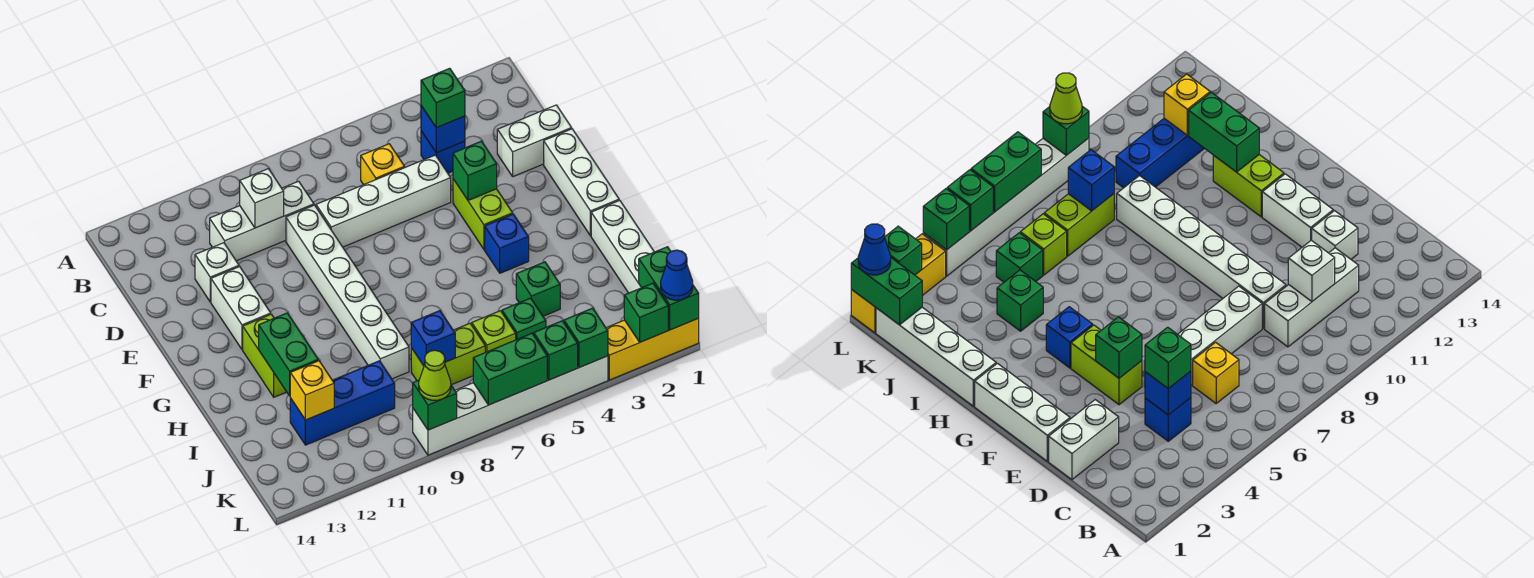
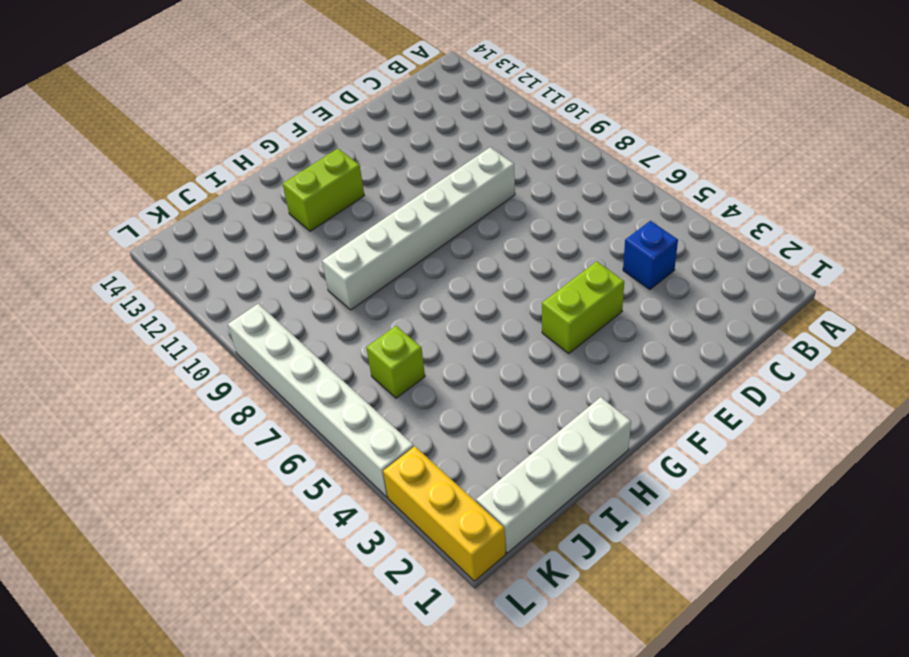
none -> yellow brick C6 level 1
none -> white brick C9:C11 level 1
none -> white brick D1:D2 level 1
none -> white brick D5:D8 level 1

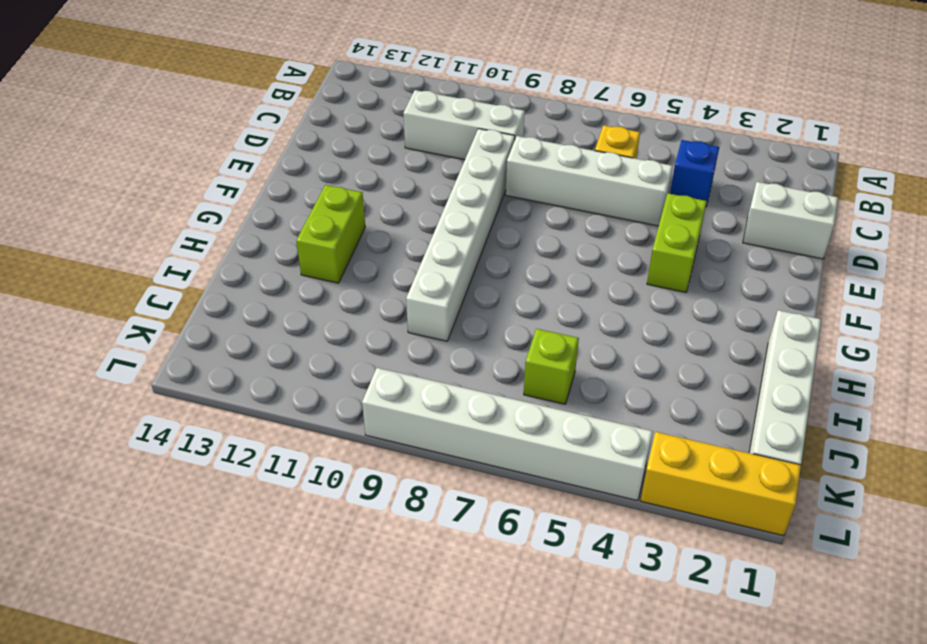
none -> white brick D12 level 1
none -> white brick E1:G1 level 1
none -> white brick E12:F12 level 1
none -> blue brick G4 level 1

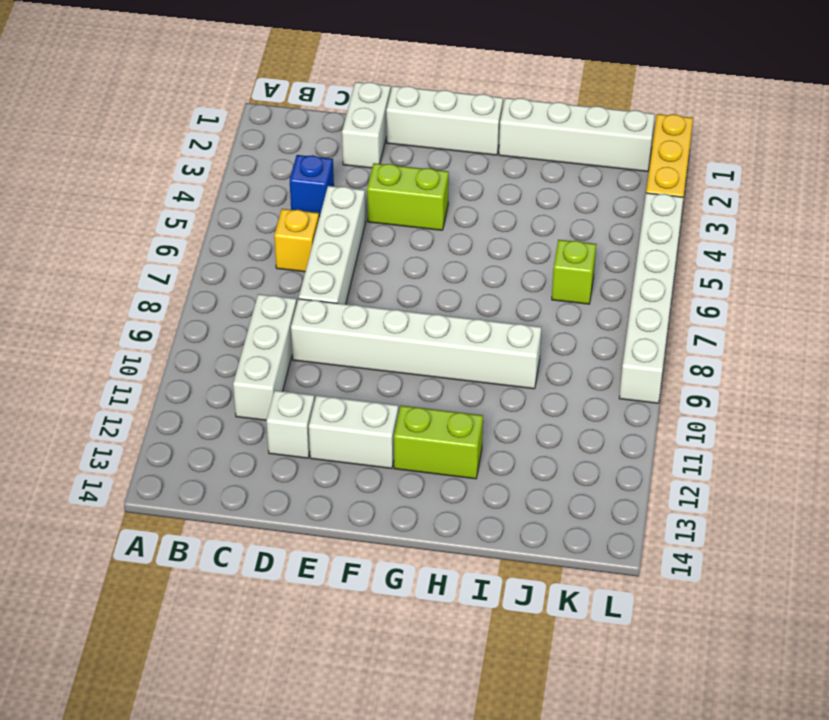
none -> blue brick G4 level 1
none -> green brick I4 level 1
none -> green brick J5 level 1
none -> lime brick J7:J8 level 1

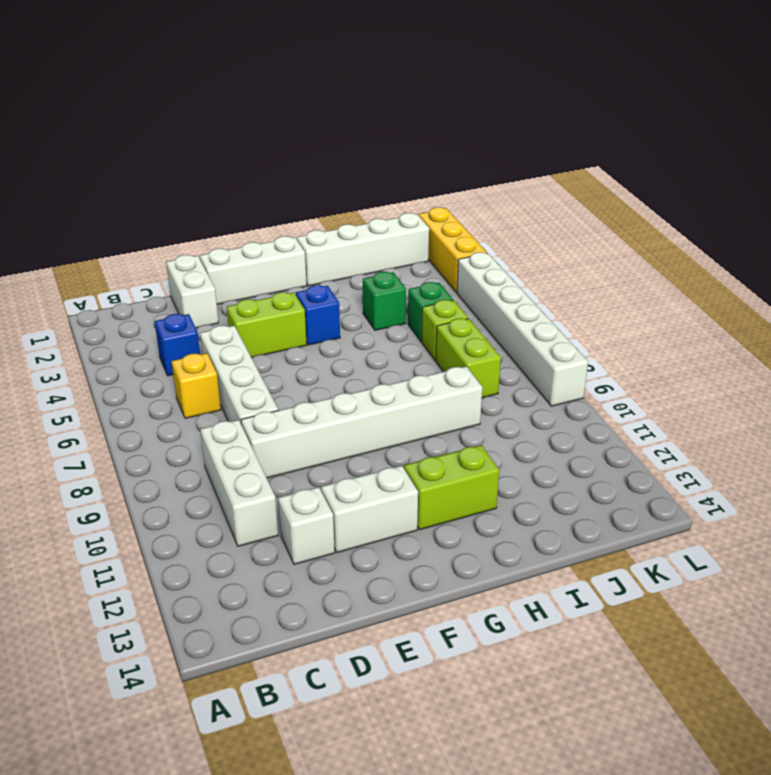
none -> blue brick J10:J12 level 1
none -> blue brick C4 level 2
none -> white brick C10 level 2
none -> green brick E4 level 2

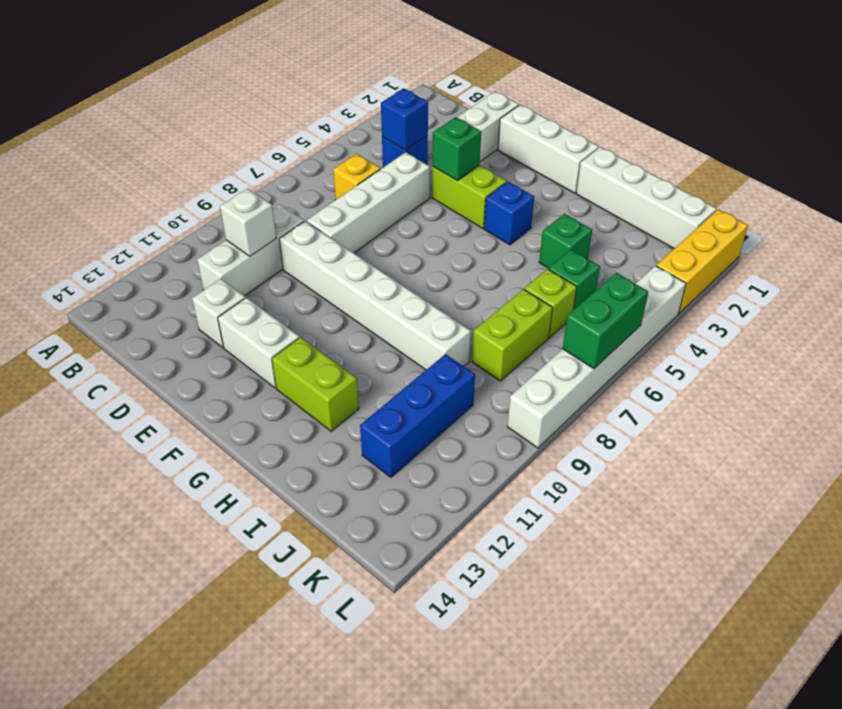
none -> green brick H12:I12 level 2
none -> blue brick J8 level 2
none -> yellow brick J12 level 2
none -> green brick K1:L1 level 2

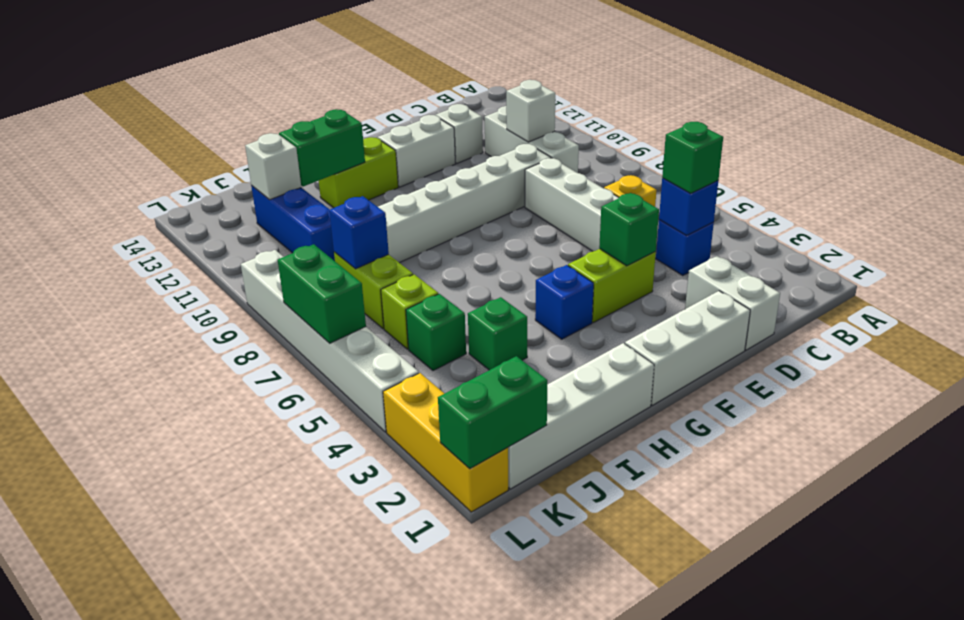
white brick J12 level 2 -> yellow brick J12 level 2
none -> green brick L2 level 2
none -> green brick L4 level 2
none -> green brick L5 level 2
none -> green brick L9 level 2

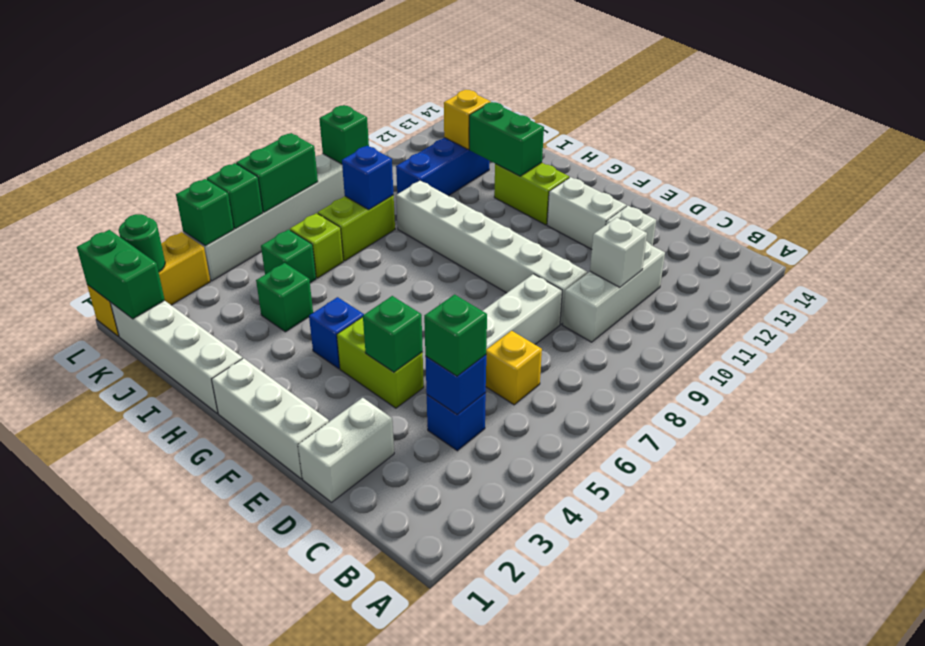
green round brick L2 level 2 -> green brick L2 level 2
none -> blue cone L1 level 3
none -> lime cone L9 level 3

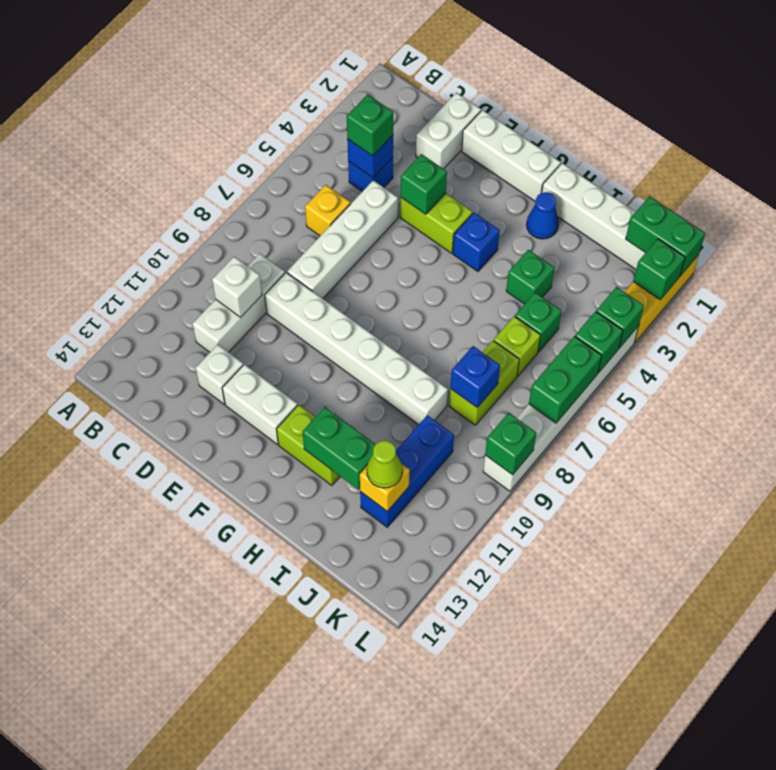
blue cone H2 level 1 -> blue cone L1 level 3
lime cone J12 level 3 -> lime cone L9 level 3

